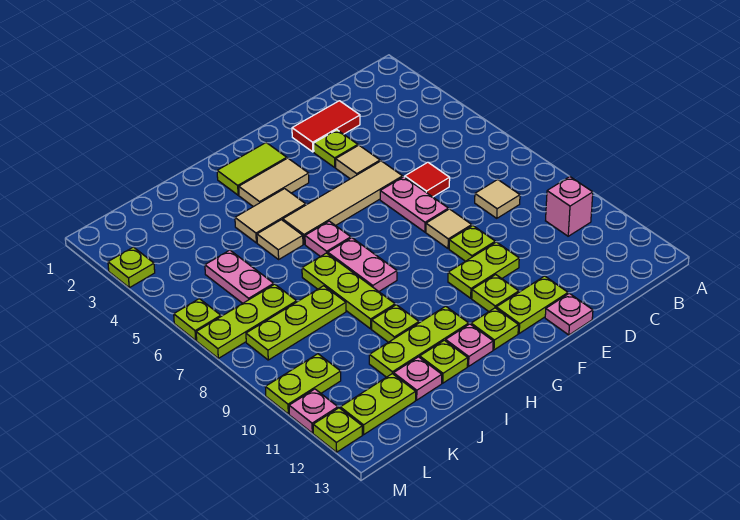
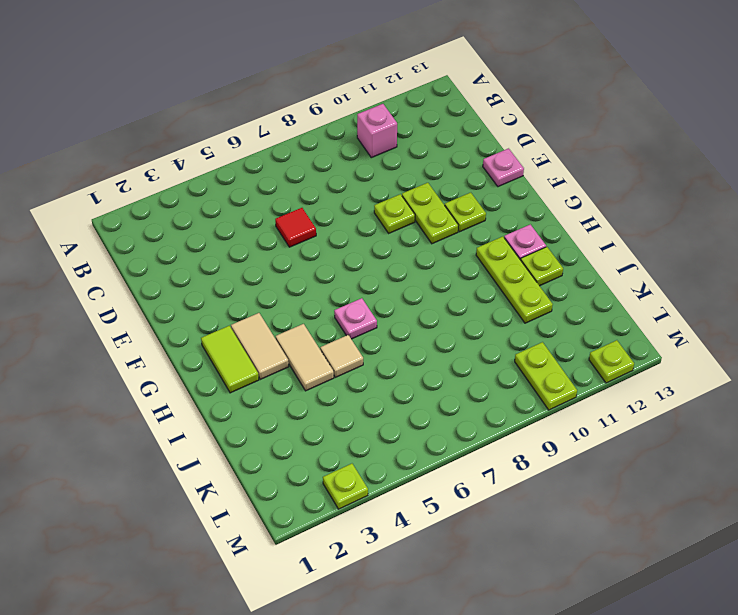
none -> tan tile C8 level 1
none -> red tile D2:E2 level 1
none -> lime plate E3 level 1
none -> tan tile E4 level 1

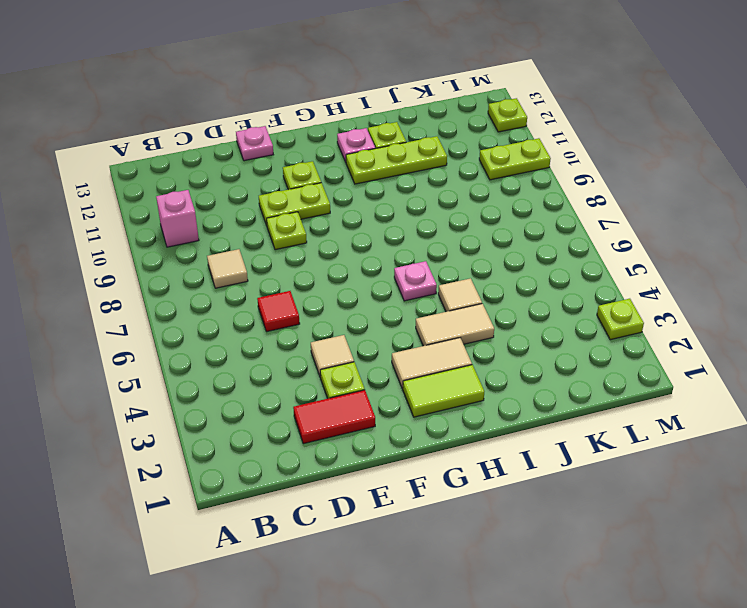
none -> tan tile E5:H5 level 1
none -> pink plate E6:E7 level 1
none -> tan tile E8 level 1
none -> lime plate E12:F12 level 1

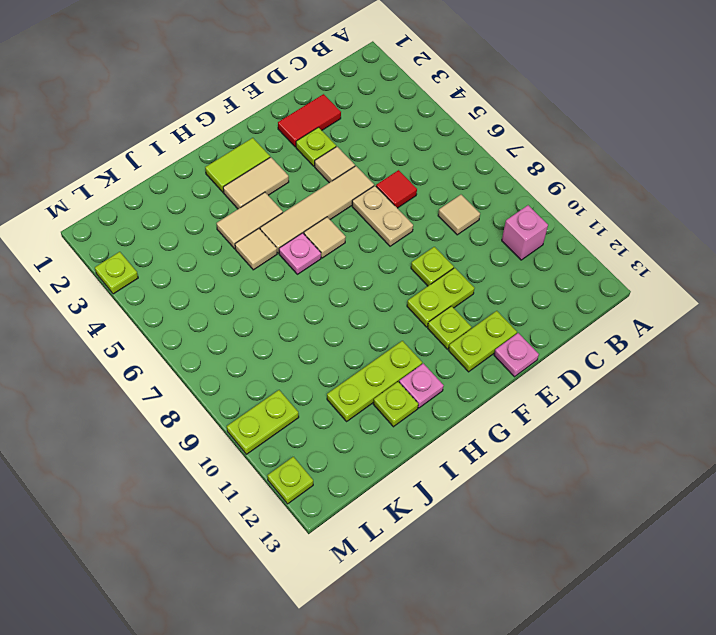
tan plate E6:E7 level 1 -> pink plate E6:E7 level 1
tan tile G6 level 1 -> tan tile E8 level 1
none -> lime plate G12 level 1
none -> pink plate H7:H8 level 1
none -> lime plate I7:I9 level 1
none -> lime plate I10 level 1

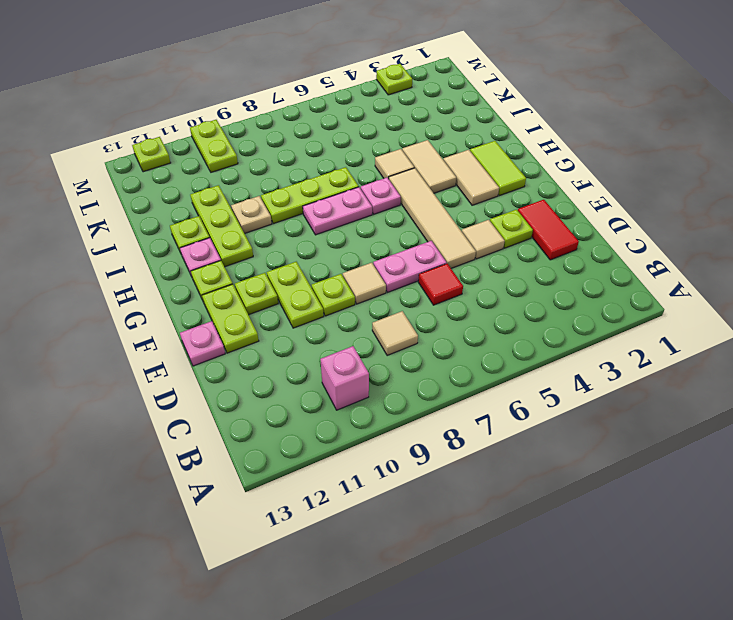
tan plate I10 level 1 -> lime plate I10 level 1
none -> lime plate J8:L8 level 1
none -> pink plate J12 level 1
none -> pink plate K5:K6 level 1
none -> lime plate K7:M7 level 1

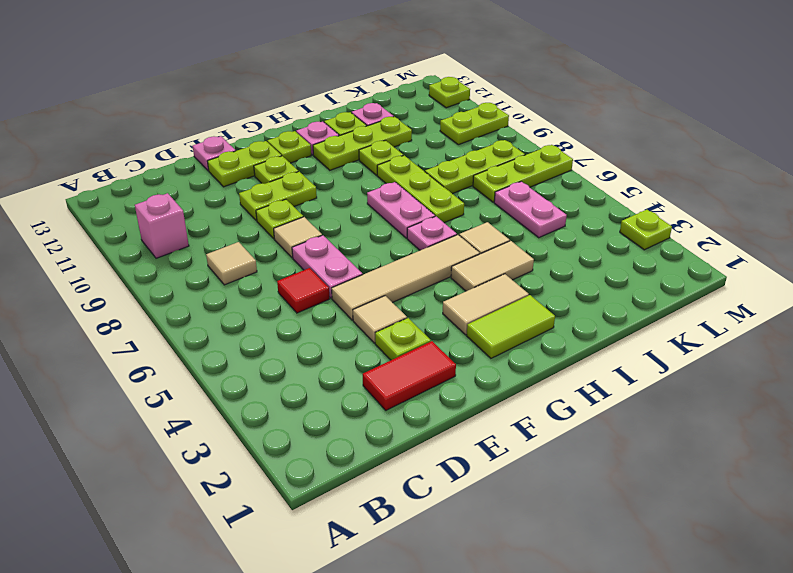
none -> lime plate K12:L12 level 1
none -> lime plate M6 level 1
none -> pink plate M11 level 1

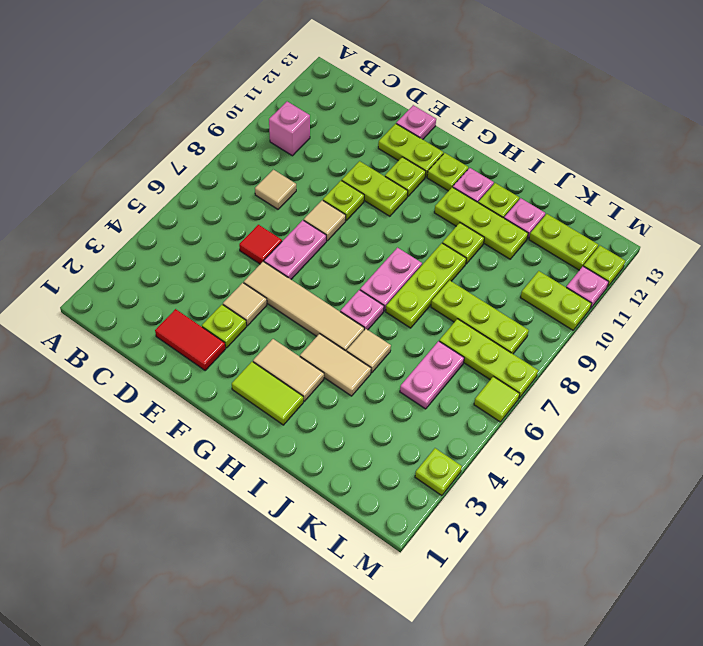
lime tile M6 level 1 -> lime plate M6 level 1

